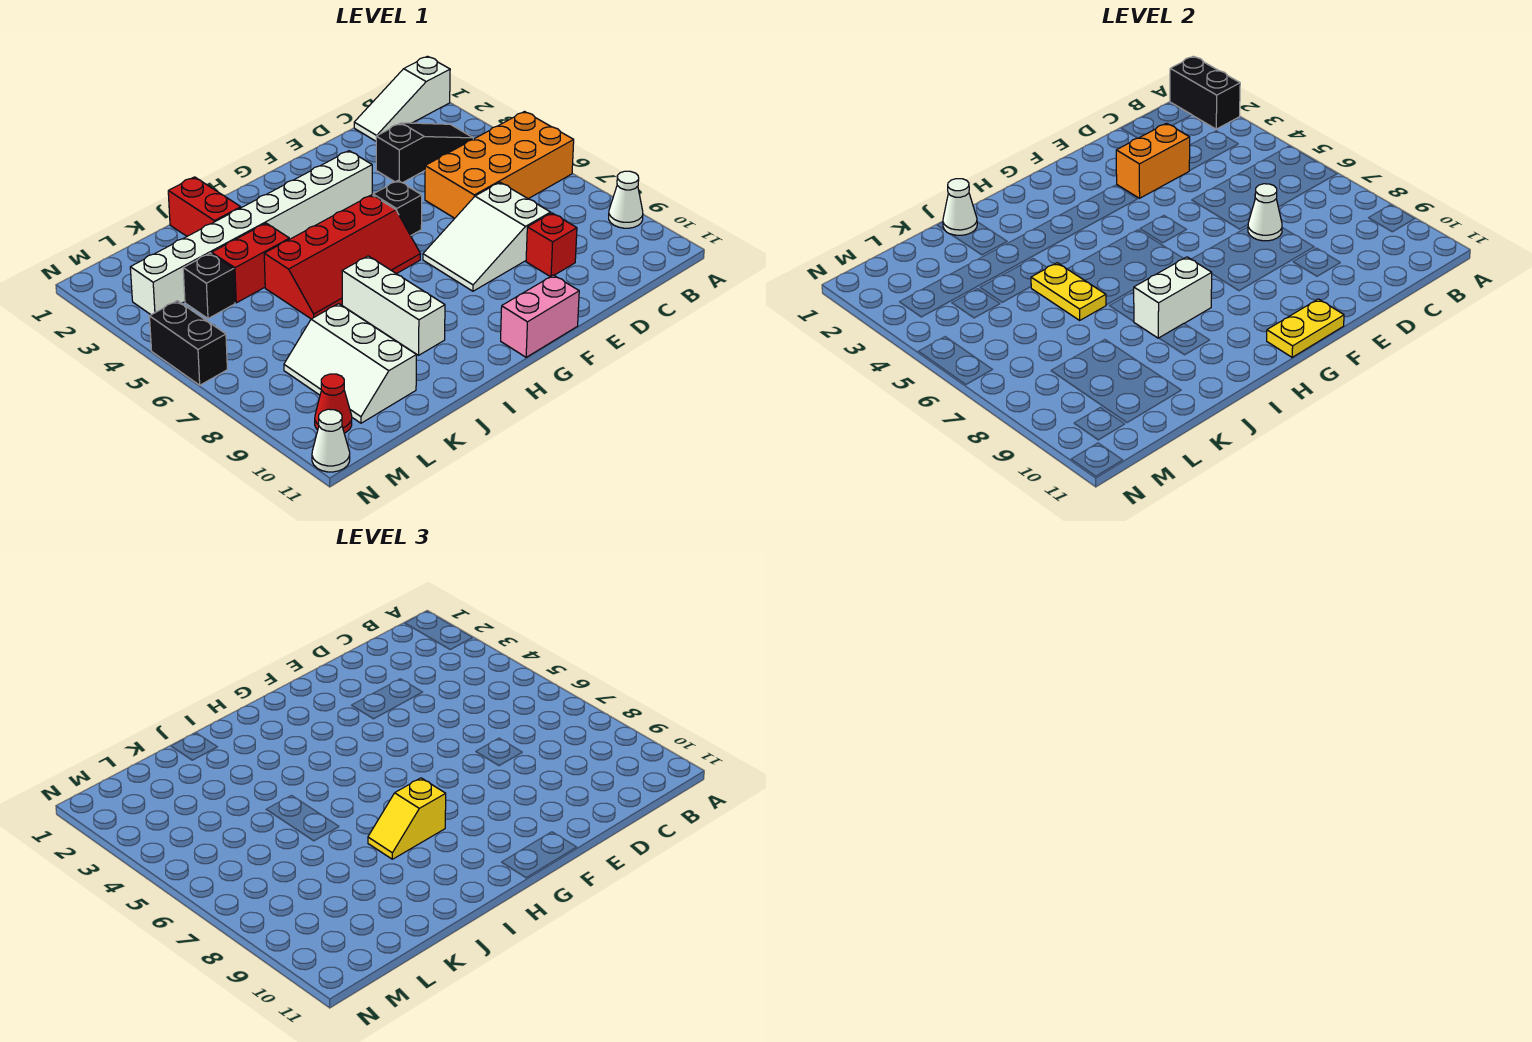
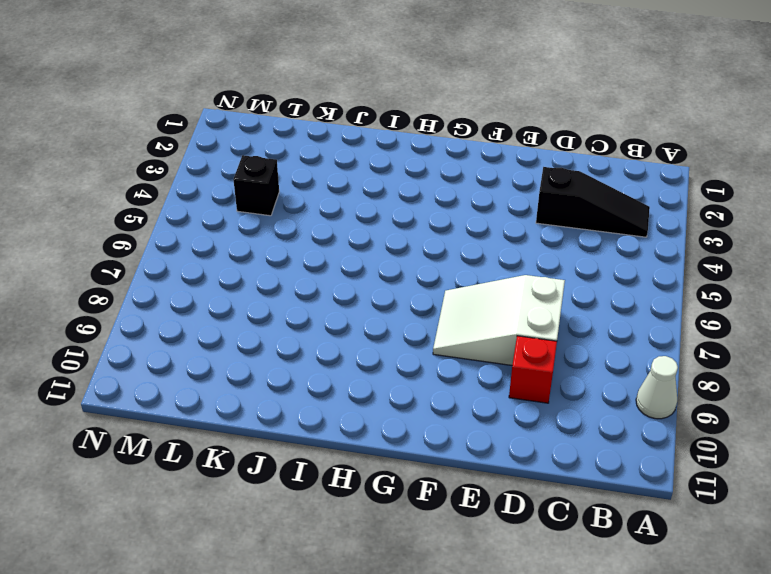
none -> white slope A1:C1 level 1 top A
none -> orange brick A5:D6 level 1
none -> white brick F3:M3 level 1

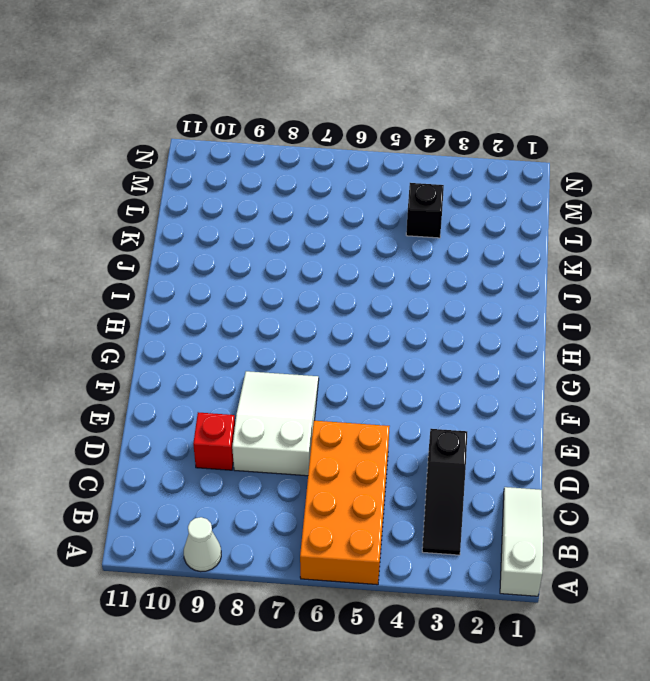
none -> white brick F3:M3 level 1
none -> black brick F5 level 1
none -> pink brick F11:G11 level 1

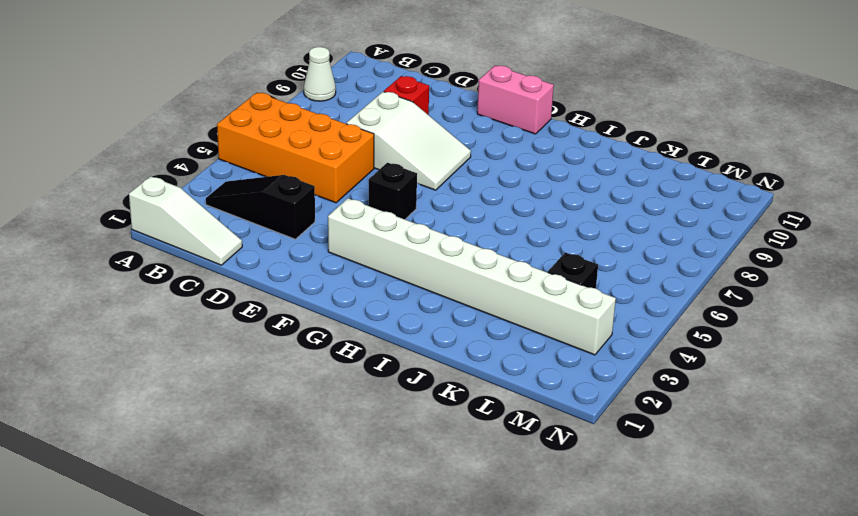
none -> red slope G5:J6 level 1 top 5
none -> white brick I7:I9 level 1
none -> red brick J1:J2 level 1

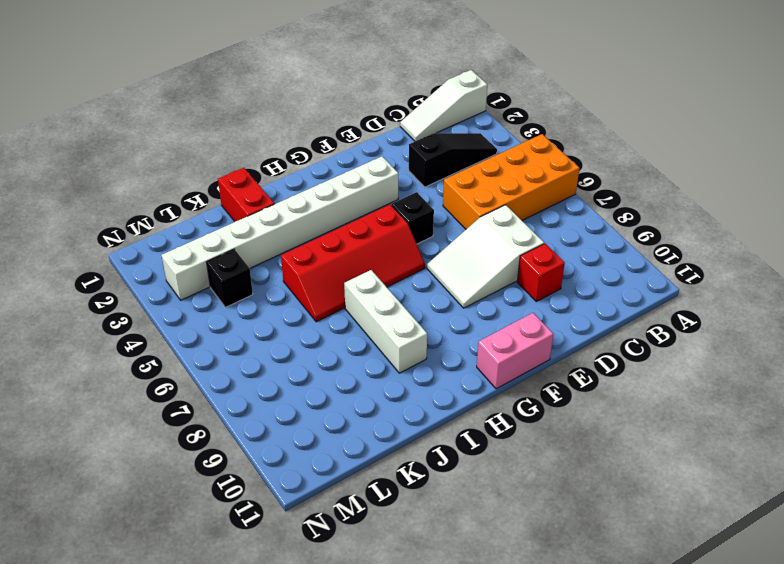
none -> white cone A9 level 1
none -> red brick J4:K4 level 1
none -> white slope K8:L10 level 1 top K

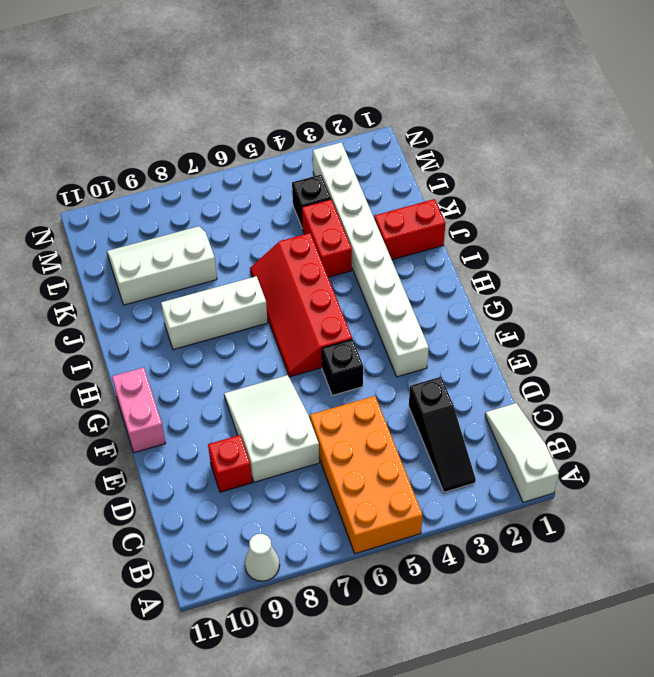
none -> red cone M10 level 1
none -> black brick N5:N6 level 1
none -> white cone N11 level 1

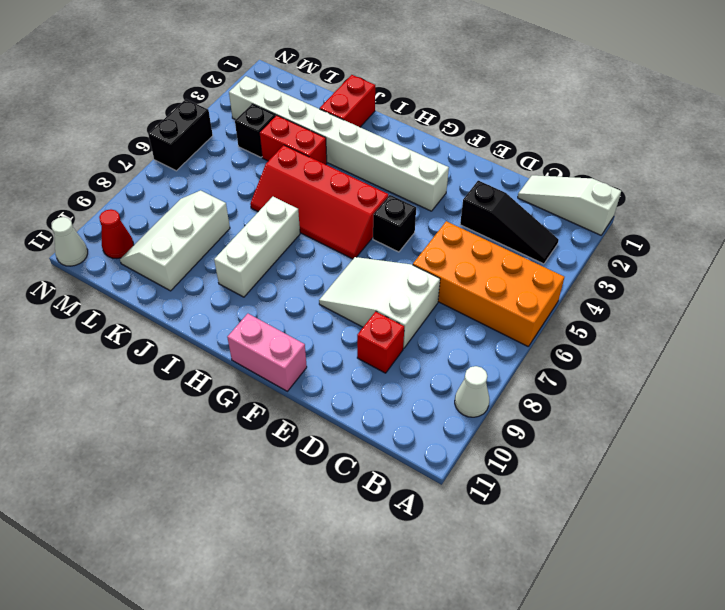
none -> black brick A1:A2 level 2
none -> orange brick D3:E3 level 2
none -> white cone D7 level 2

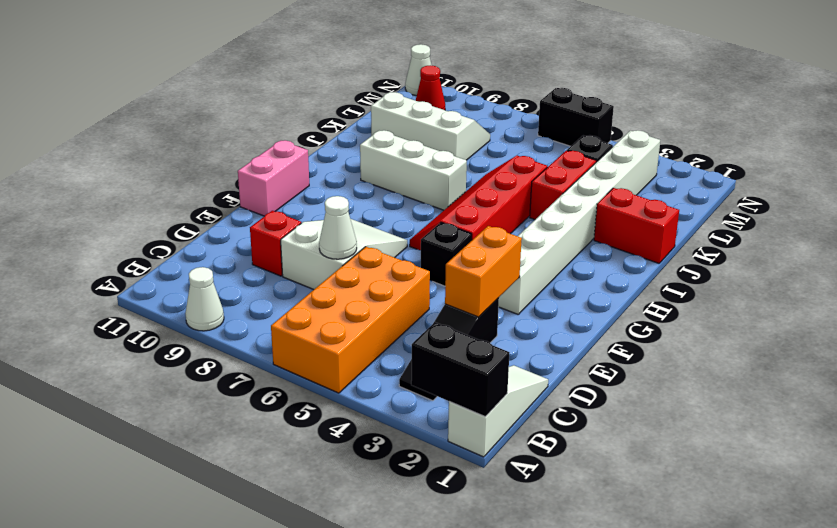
none -> yellow plate F11:G11 level 2
none -> white brick H8:I8 level 2
none -> white cone J1 level 2

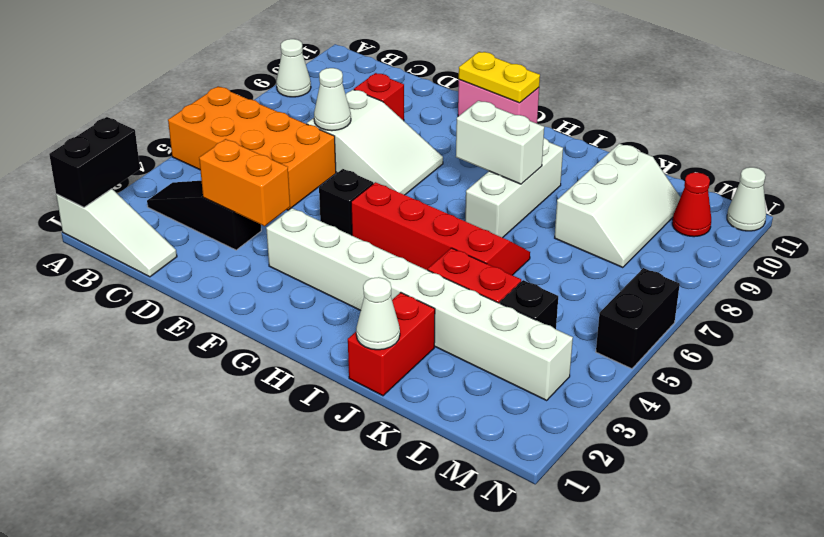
none -> yellow plate J5:J6 level 2
none -> yellow slope H8:I8 level 3 top H

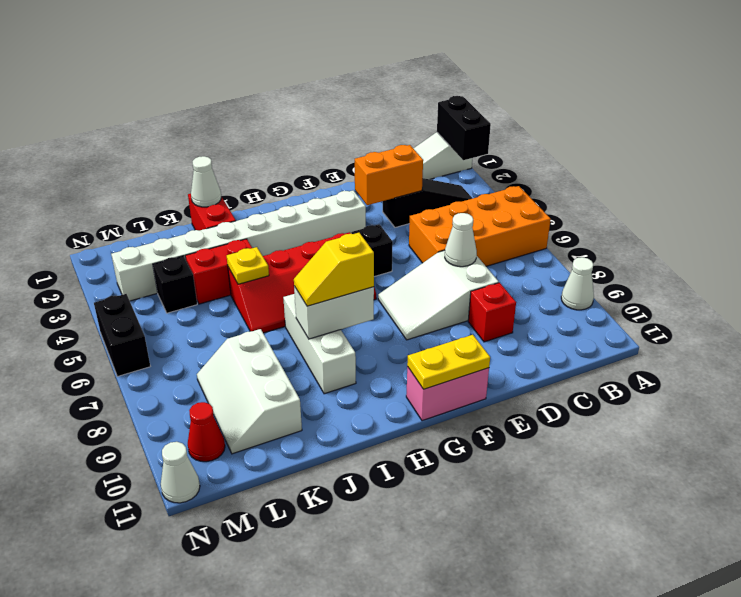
yellow plate J5 level 2 -> yellow plate J5:J6 level 2

